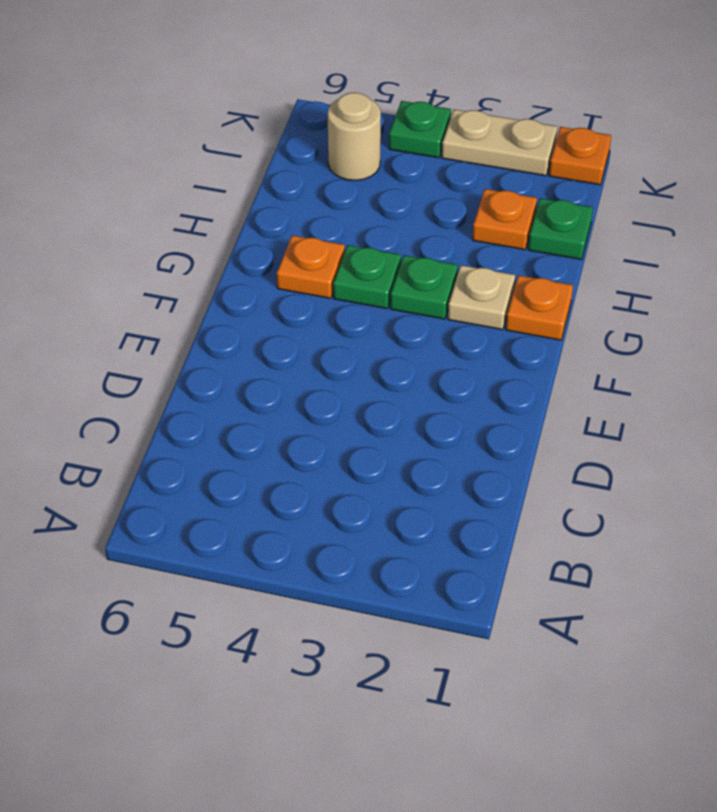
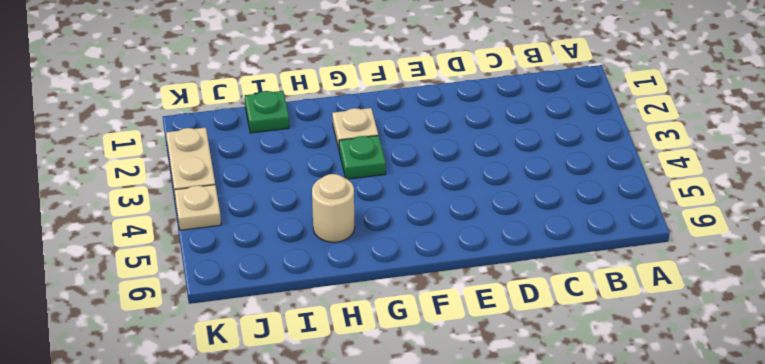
tan round brick H5 level 1 -> tan round brick J5 level 1
tan plate K4 level 1 -> green plate K4 level 1
none -> orange plate G1 level 1
none -> green plate G4 level 1

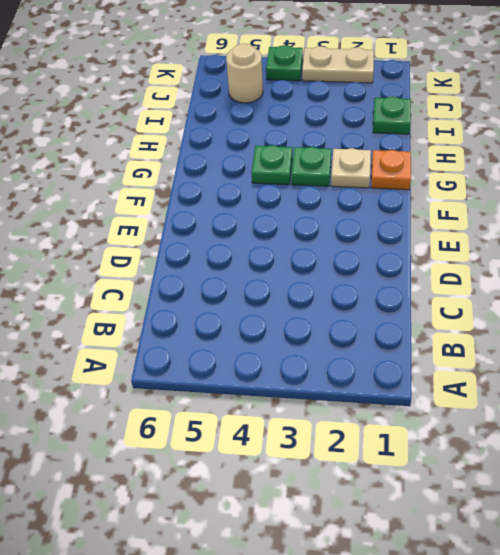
none -> orange plate G5 level 1
none -> orange plate I2 level 1

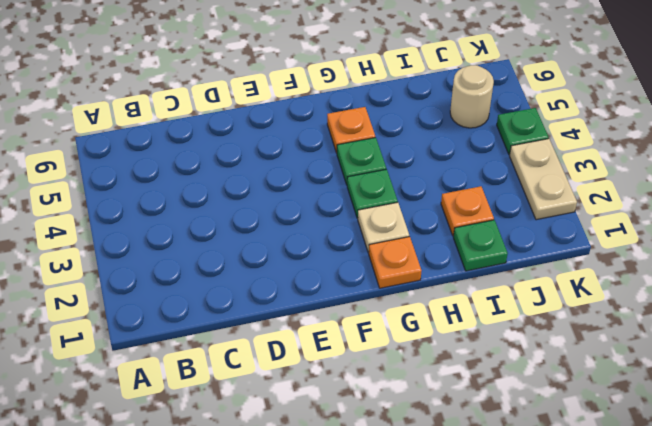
none -> orange plate K1 level 1

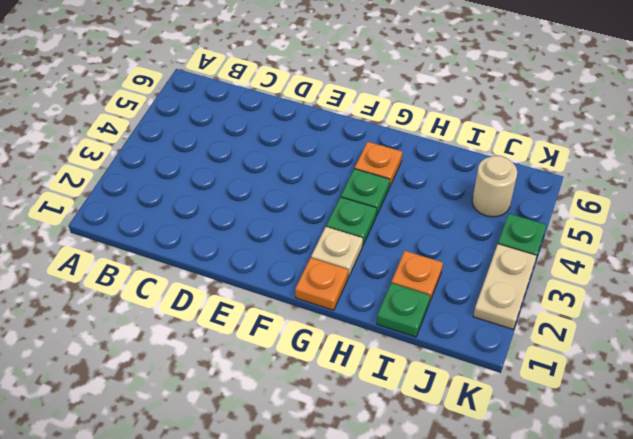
none -> orange plate K1 level 1

